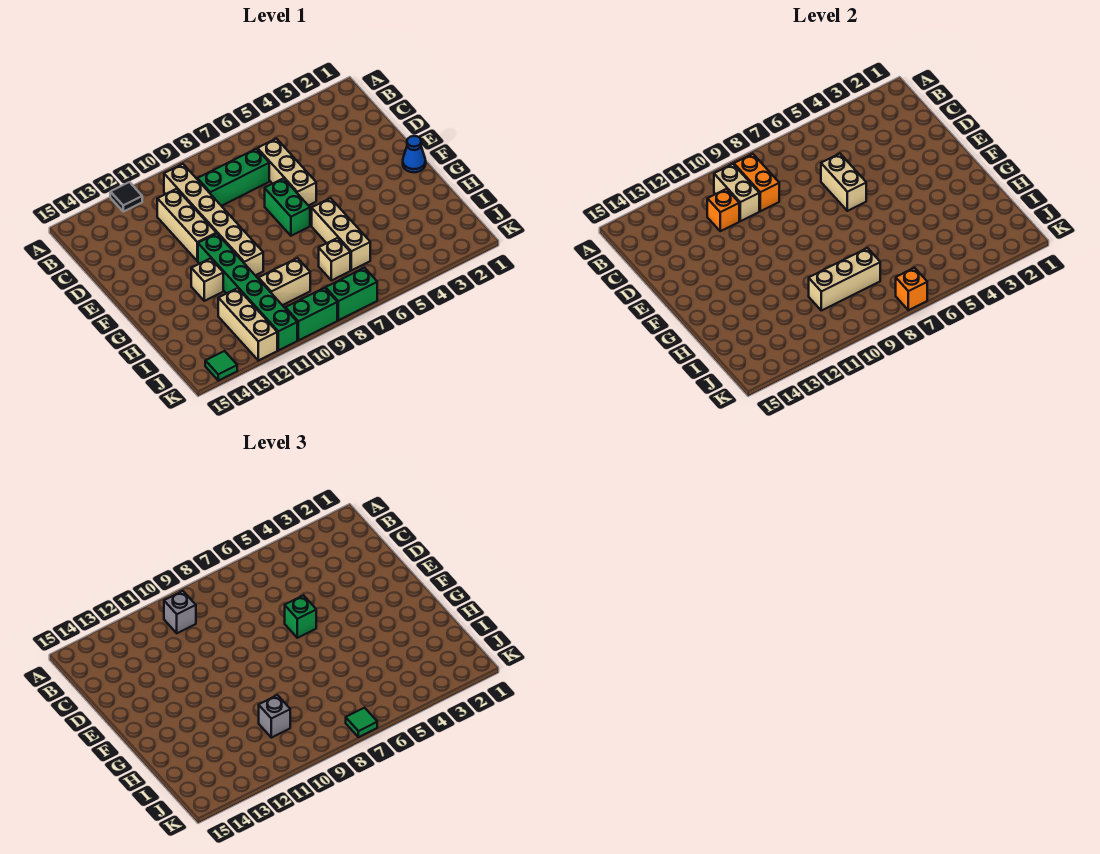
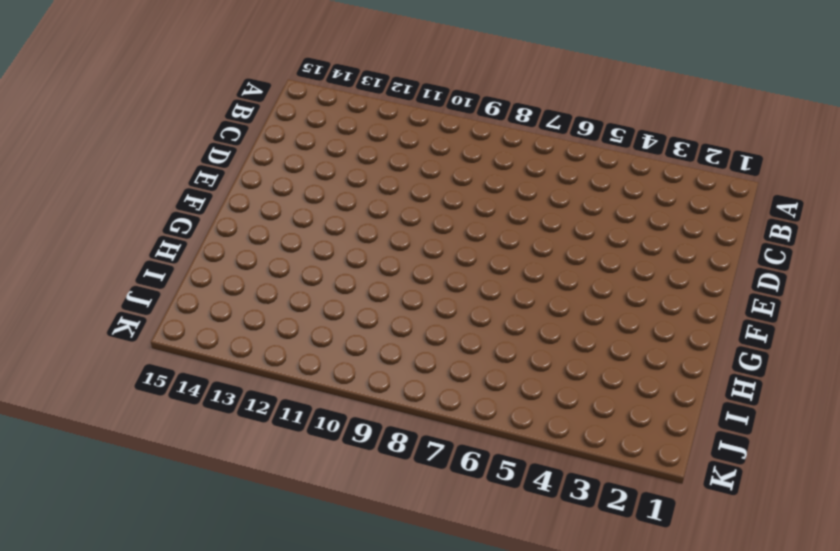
none -> black tile A12 level 1
none -> tan brick B10:G10 level 1
none -> tan brick C6:E6 level 1

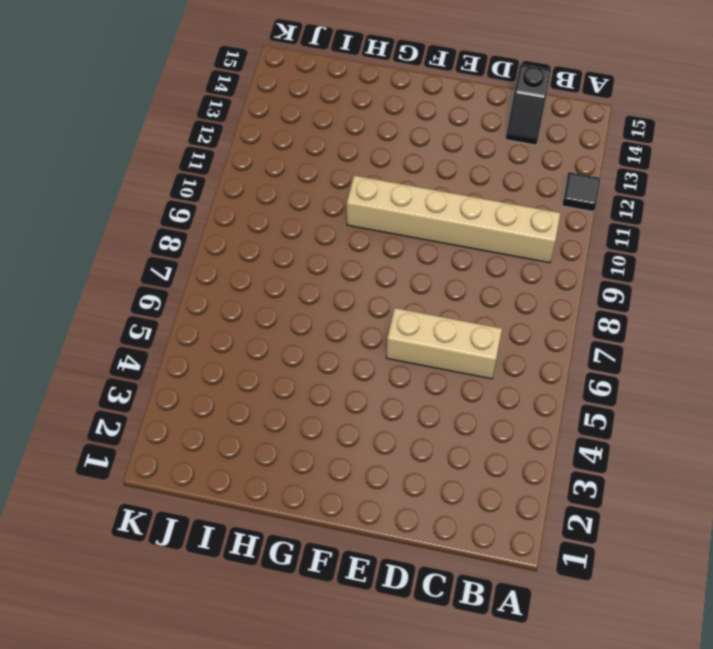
black slope C14:C15 level 1 top 15 -> none
none -> green brick C7:C9 level 1
none -> tan brick C11:E11 level 1
none -> green brick E7:F7 level 1

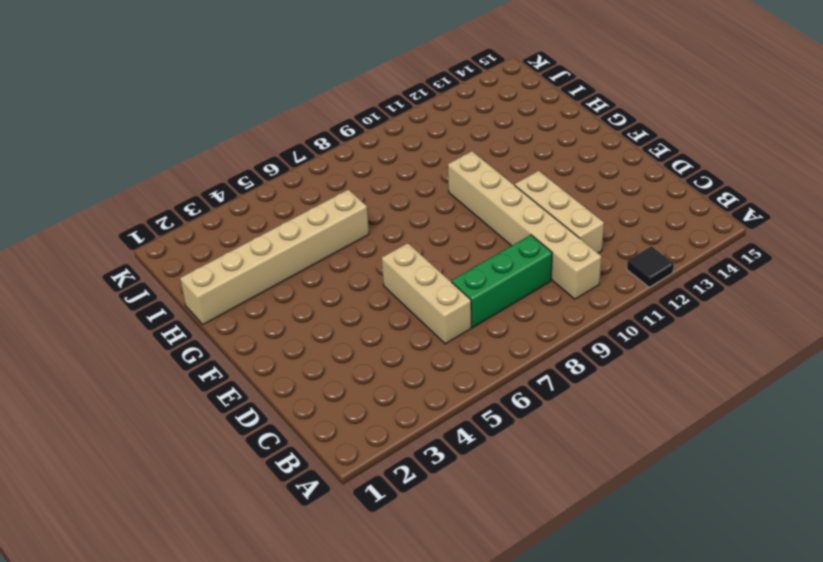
tan brick H1:H6 level 1 -> tan brick G6:I6 level 1
none -> green brick E7:F7 level 1
none -> blue cone F1 level 1
none -> green brick F11:K11 level 1

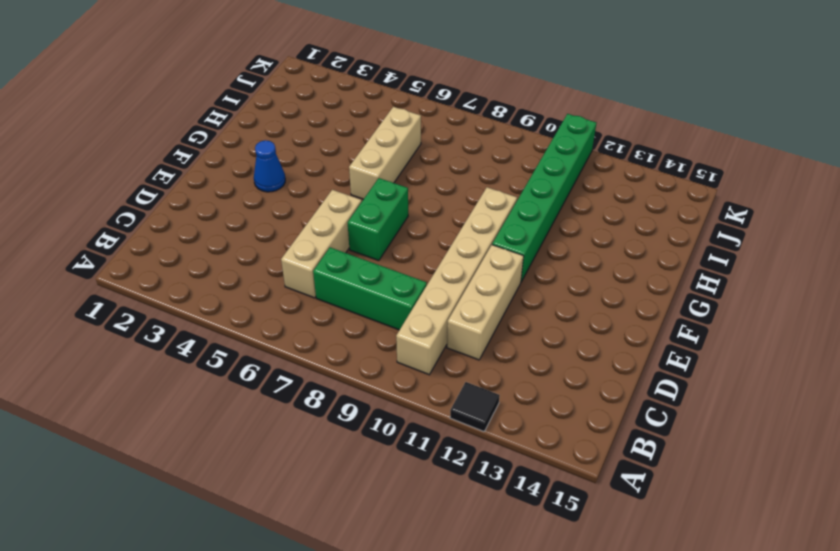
blue cone F3 level 1 -> blue cone F1 level 1
none -> tan brick G12 level 1
none -> tan brick I7 level 1
none -> tan brick I9:I10 level 1

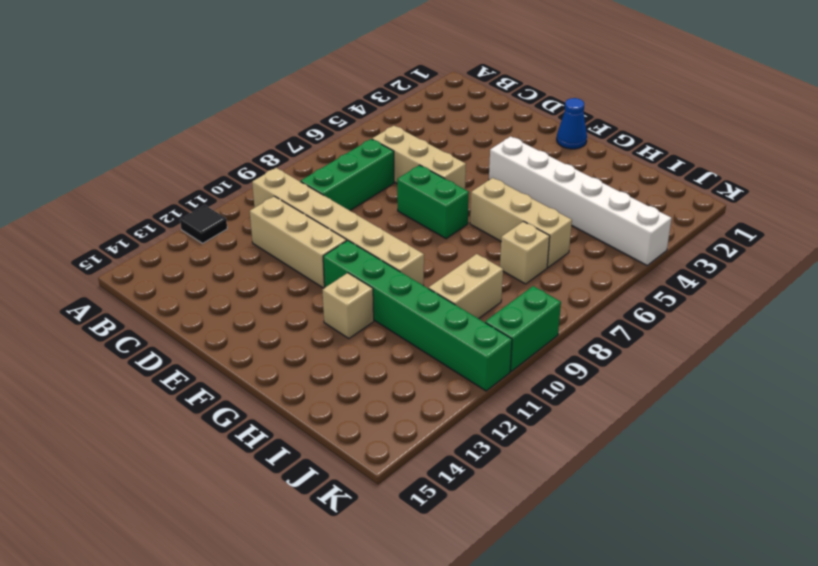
white brick F4:K4 level 1 -> none
none -> tan brick I12:K12 level 1
none -> green brick K7:K8 level 1
none -> green tile K14 level 1

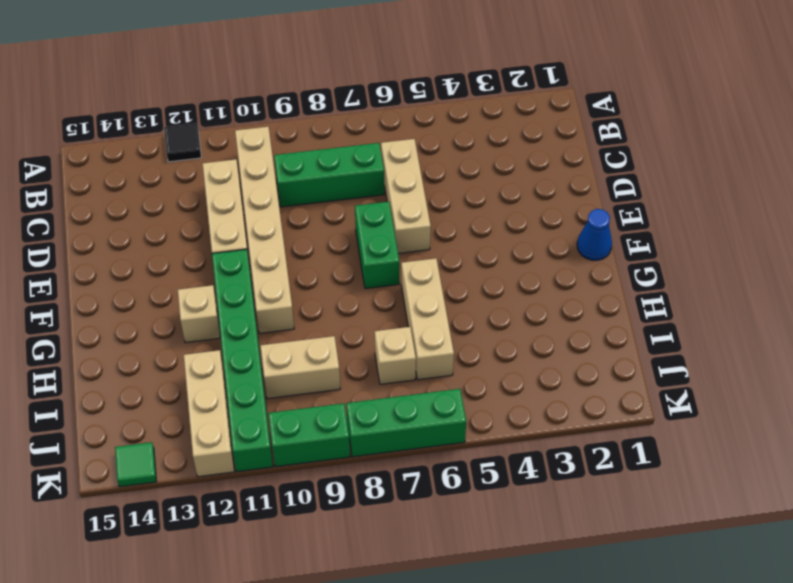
green brick K6:K8 level 1 -> green brick K7:K8 level 1
none -> orange brick B9:C9 level 2
none -> tan brick B10:C10 level 2
none -> orange brick C11 level 2

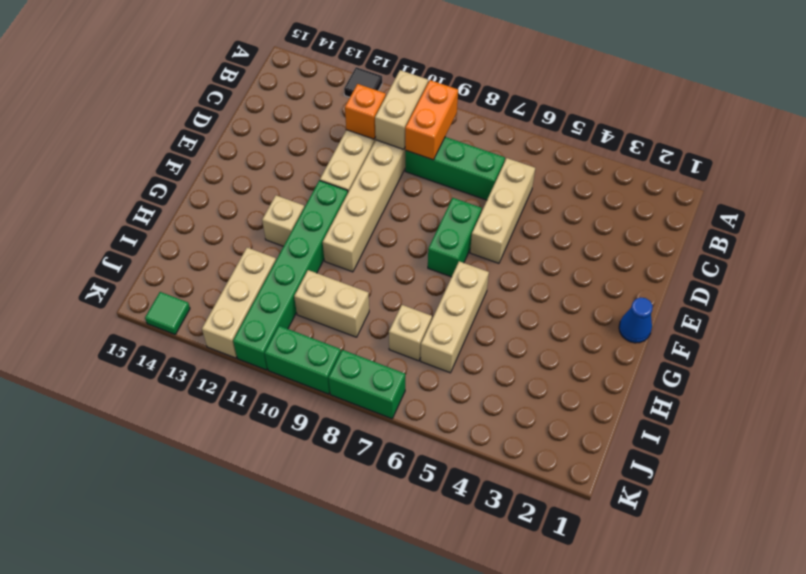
none -> tan brick D6:E6 level 2
none -> tan brick I8:I10 level 2
none -> orange brick K7 level 2

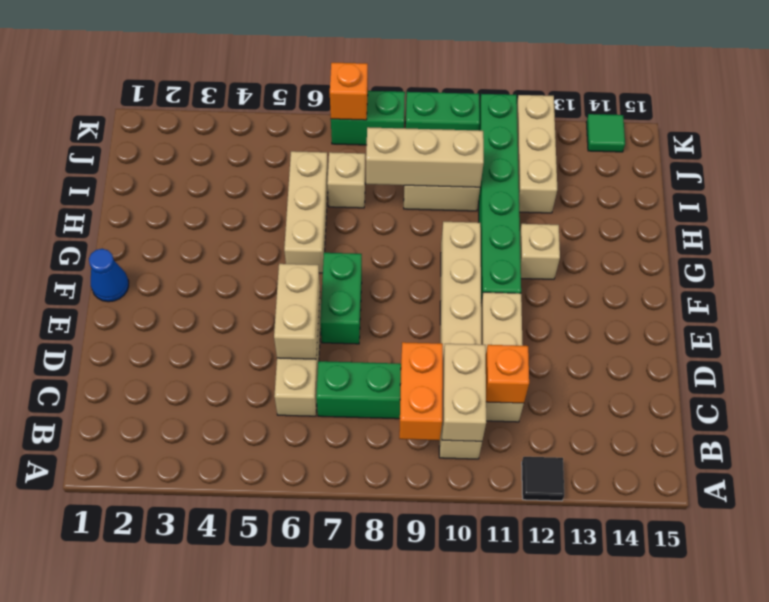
none -> grey brick B10 level 3
none -> green brick E6 level 3
none -> grey brick I10 level 3

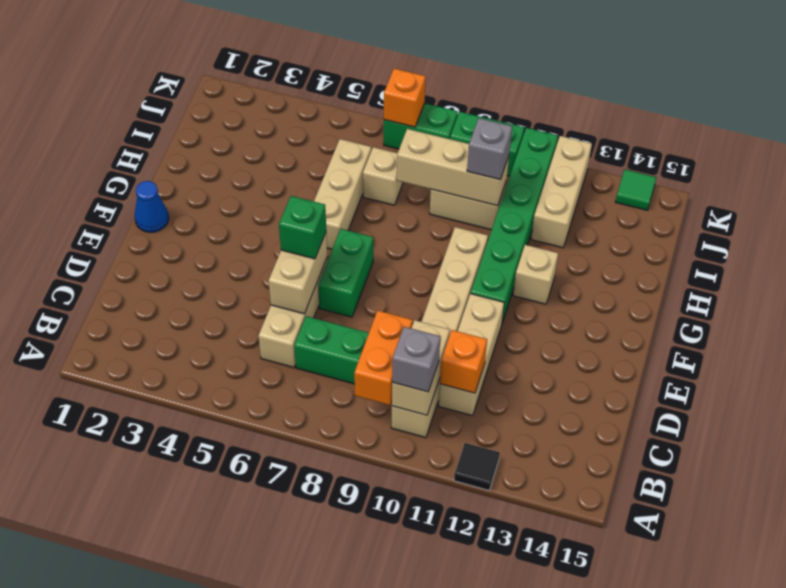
none -> green tile K7 level 3

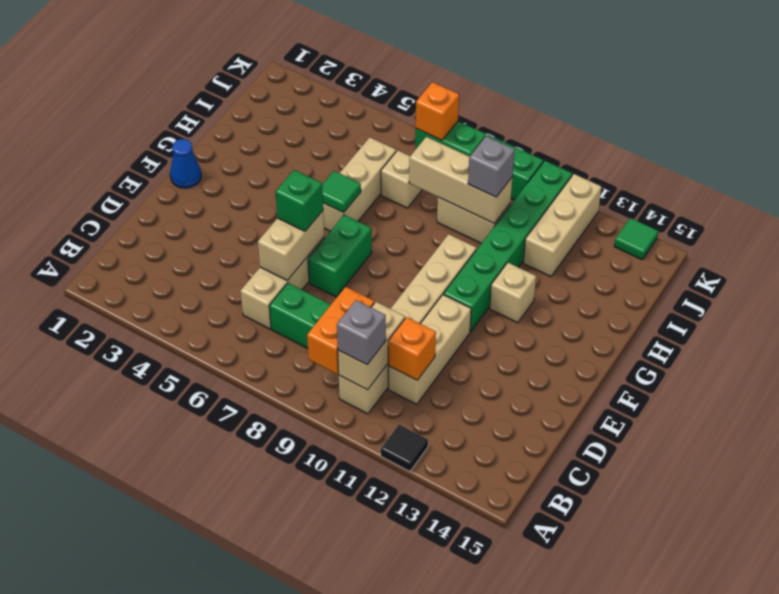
green tile G6 level 2 -> green tile K7 level 3

